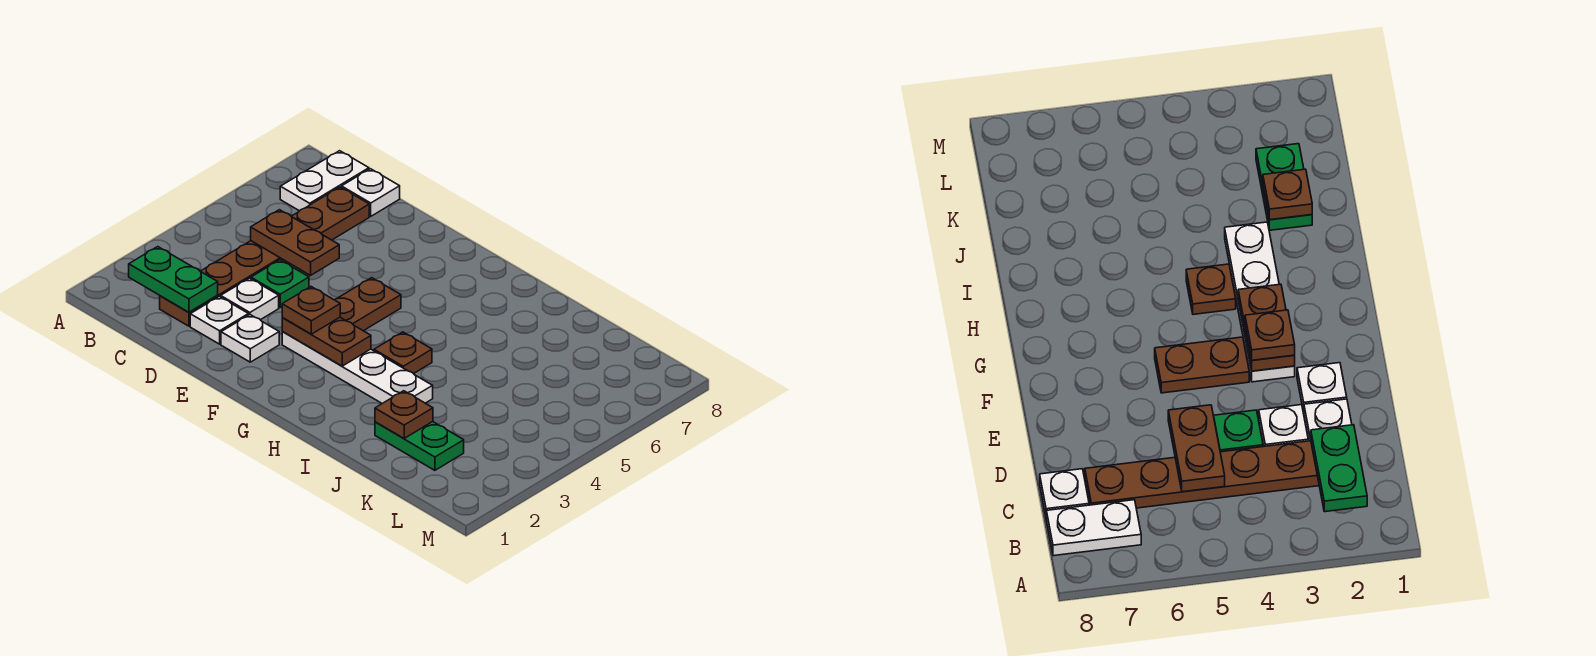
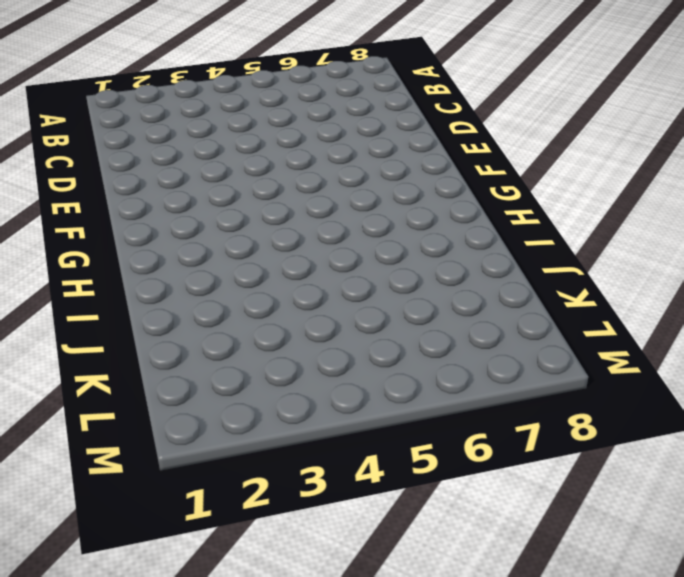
none -> white plate B7:B8 level 1
none -> brown plate C2:C7 level 1
none -> white plate C8 level 1

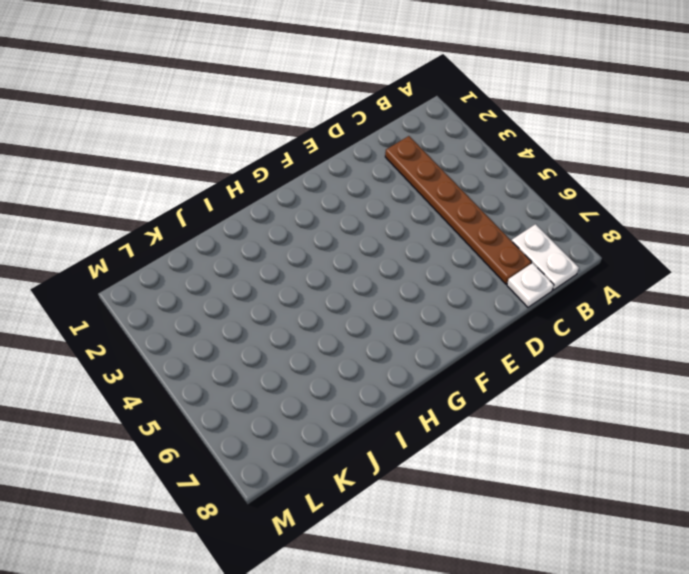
none -> white plate D2 level 1
none -> white plate D3 level 1
none -> green plate D4 level 1

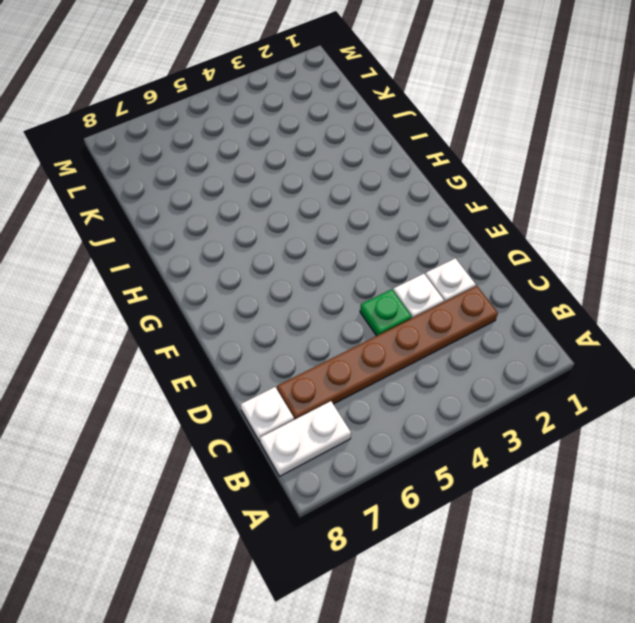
none -> white plate E2 level 1
none -> white plate F3:I3 level 1
none -> brown plate F4:F5 level 1

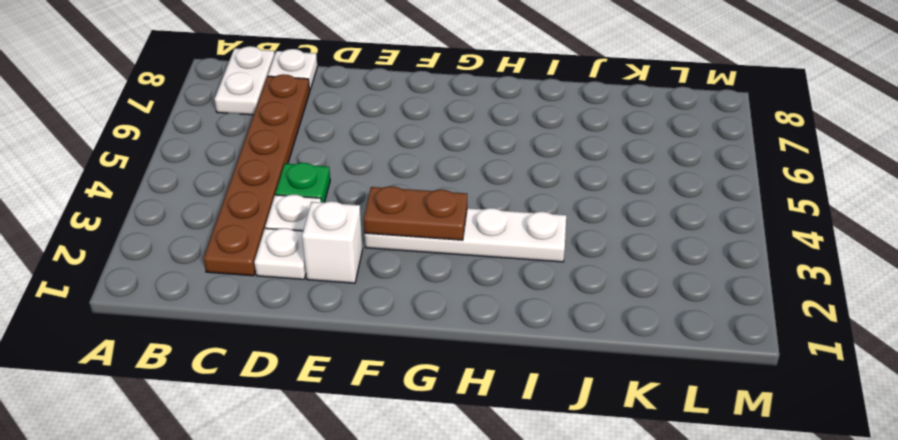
white brick E2 level 1 -> white plate E2 level 1
none -> brown plate F4:F5 level 1
none -> brown plate H4 level 1
none -> green plate J2:K2 level 1

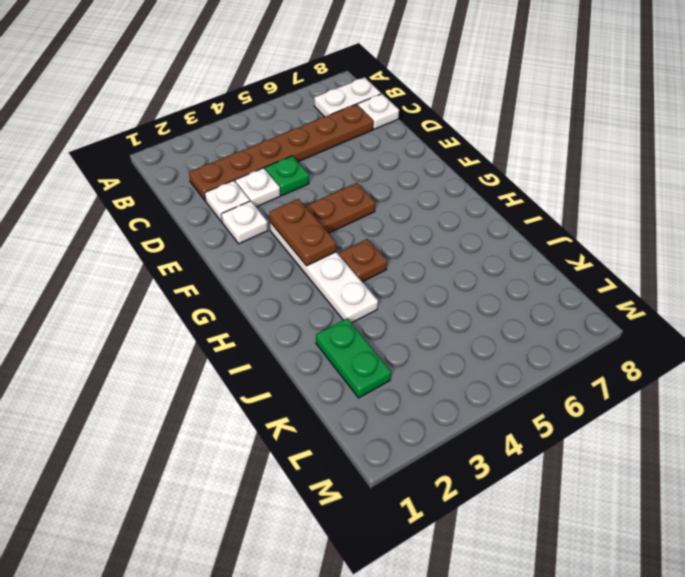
none -> green plate B2:C2 level 2
none -> brown plate C5:D5 level 2
none -> brown plate J2 level 2

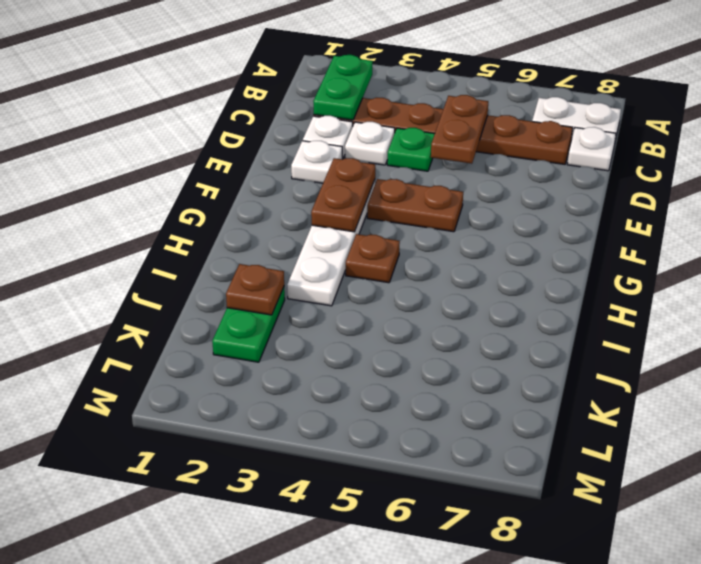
none -> brown plate F3 level 3

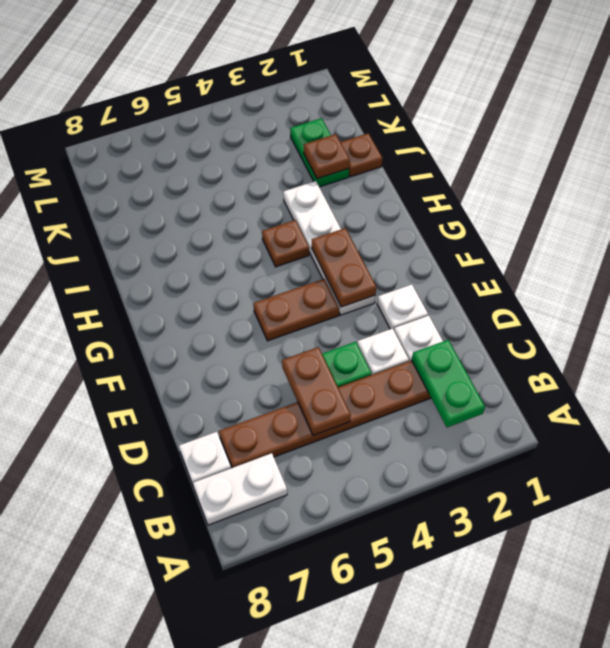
brown plate J1 level 1 -> brown plate F3 level 3

